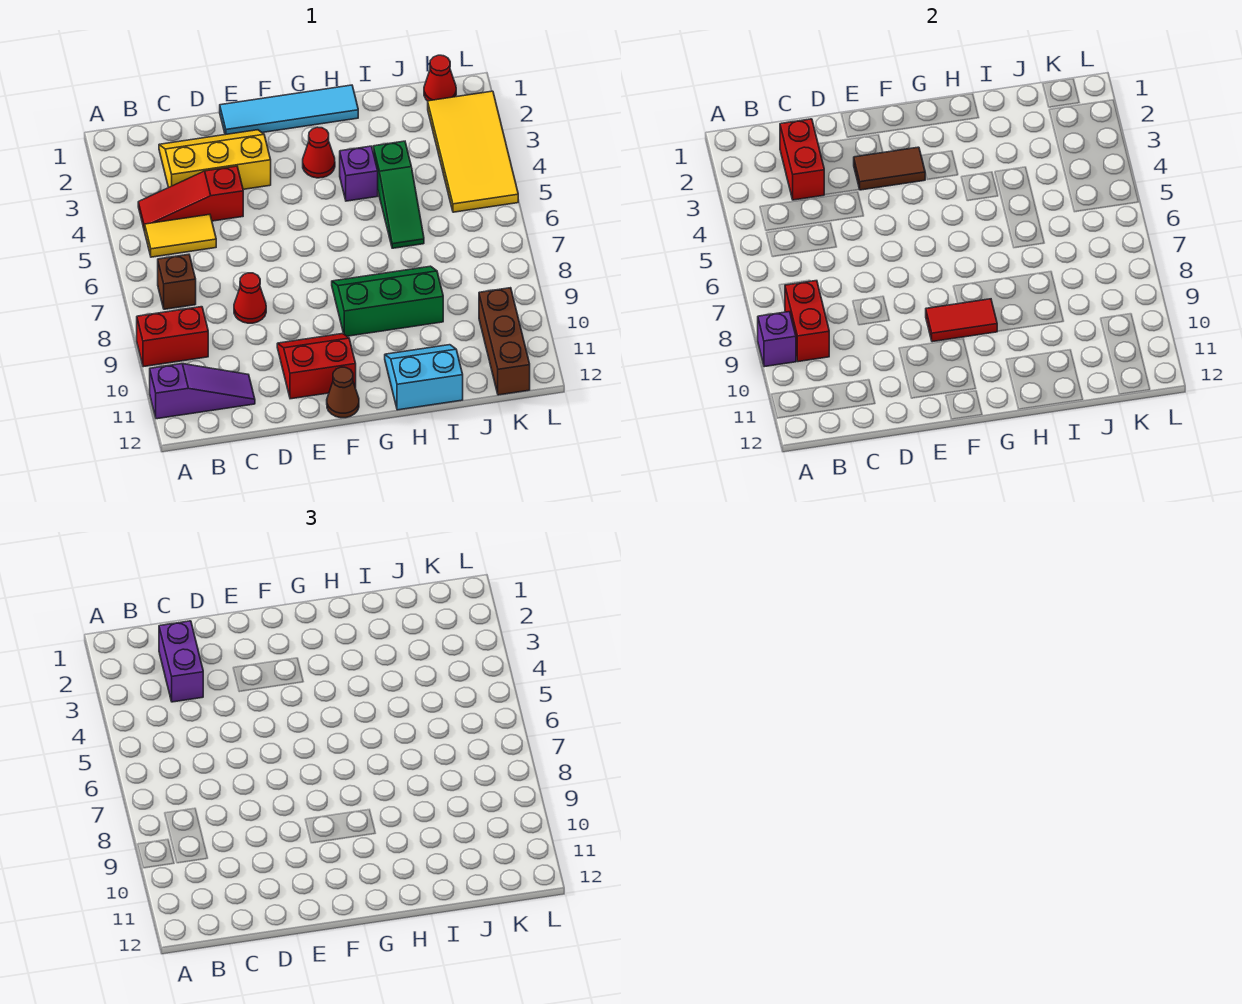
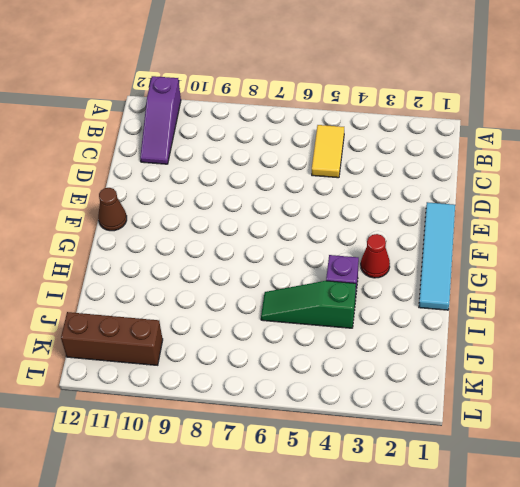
none -> red brick A9:B9 level 1
none -> red slope B4:D4 level 1 top D
none -> brown brick B7 level 1

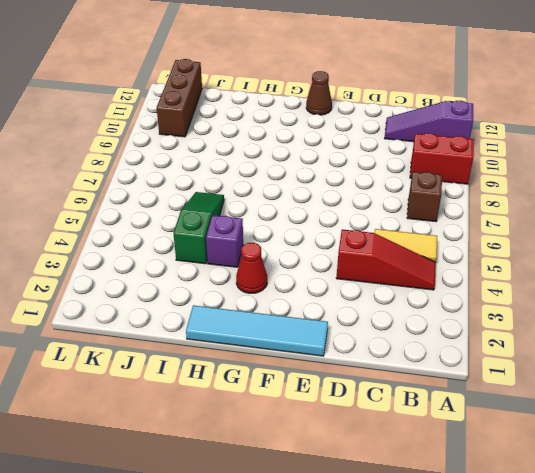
none -> yellow slope C2:E3 level 1 top 3
none -> red cone D8 level 1
none -> red slope E10:F11 level 1 top 11

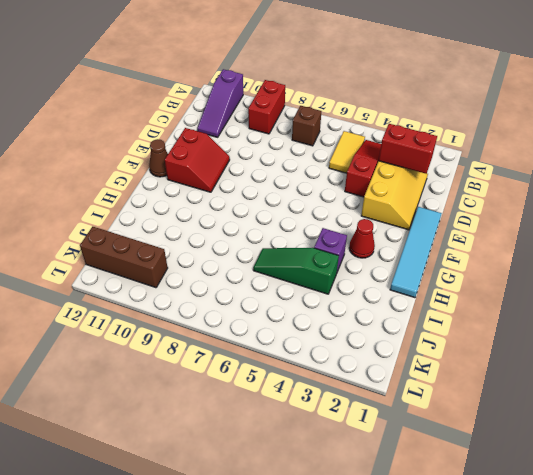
none -> red cone D8 level 1
none -> green slope G8:I9 level 1 top 9
none -> cyan slope H11:I12 level 1 top 12

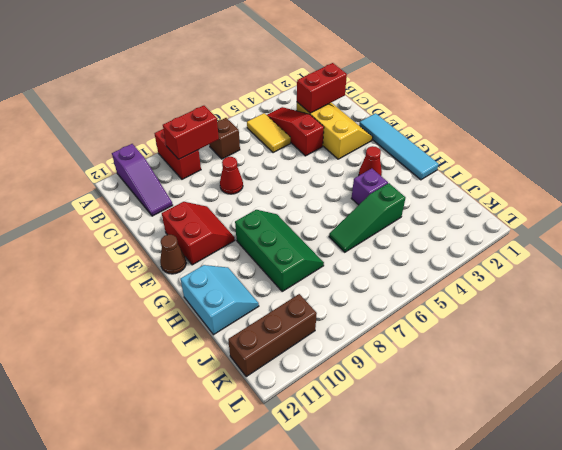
none -> red cone K1 level 1
none -> yellow tile K2:L5 level 1
none -> purple brick A9 level 2

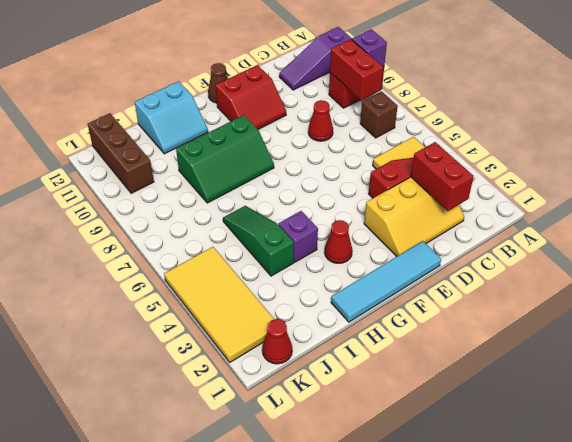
none -> brown tile E3:F3 level 2
none -> red tile F9:G9 level 2
none -> purple brick C2:C3 level 3

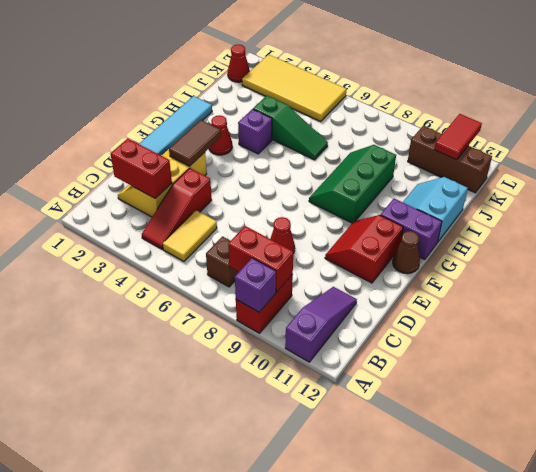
purple brick G11:G12 level 1 -> purple brick C2:C3 level 3
red tile K11:L11 level 2 -> red tile F9:G9 level 2

